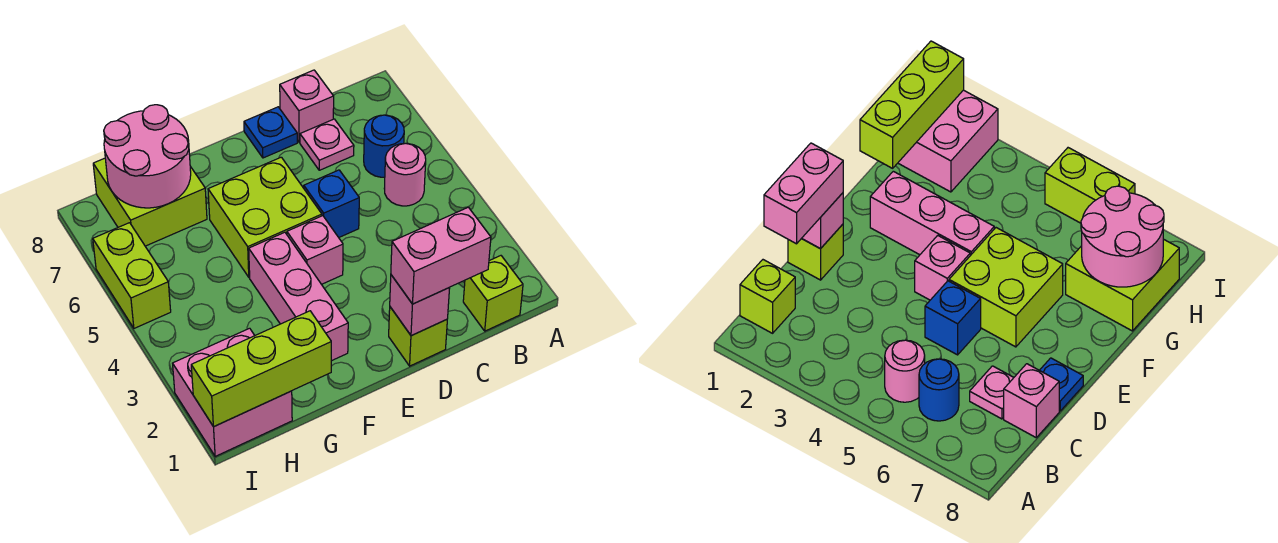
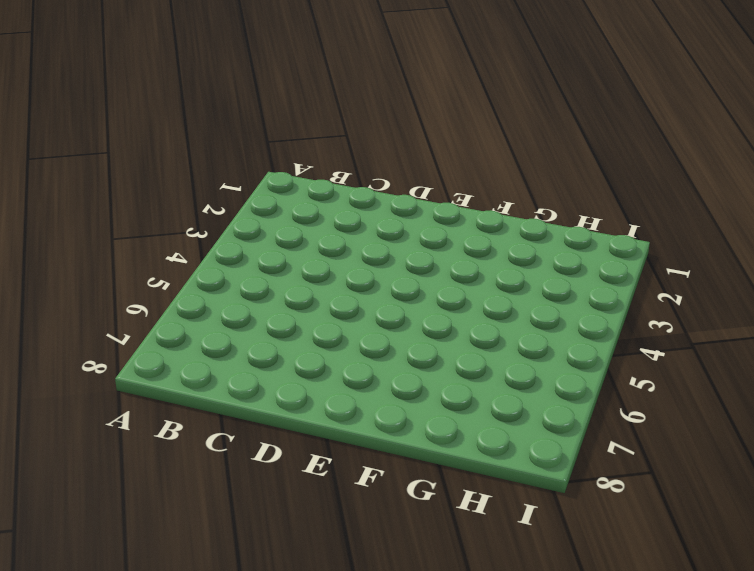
none -> lime brick B1 level 1
none -> pink round brick B5 level 1
none -> blue round brick B6 level 1

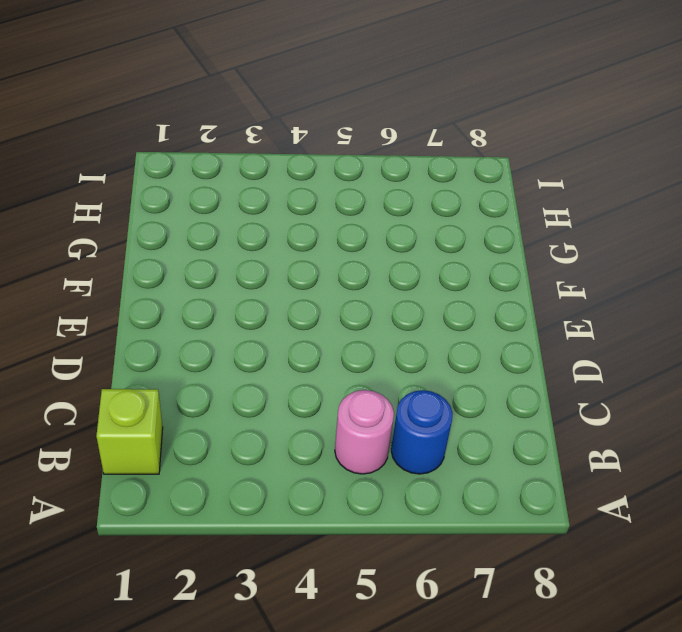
none -> pink plate C7 level 1
none -> pink brick C8 level 1
none -> lime brick D1 level 1

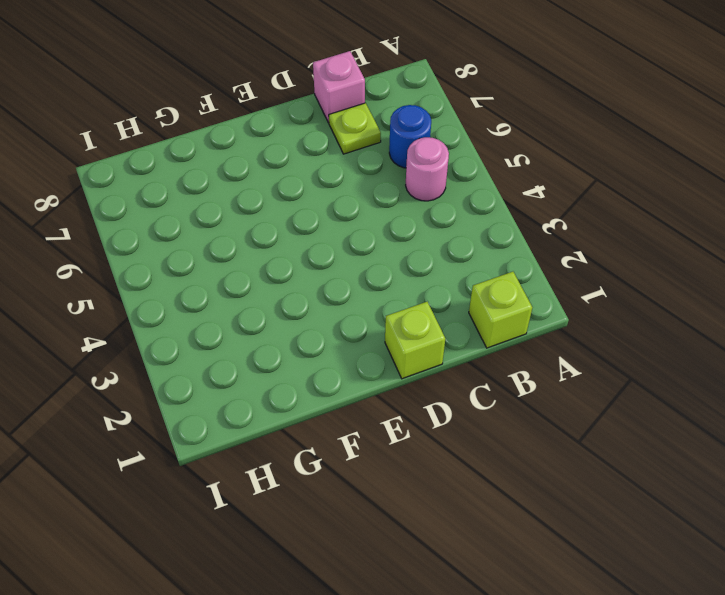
lime plate C7 level 1 -> pink plate C7 level 1
none -> blue brick D5 level 1
none -> blue plate D8 level 1
none -> pink brick E4 level 1

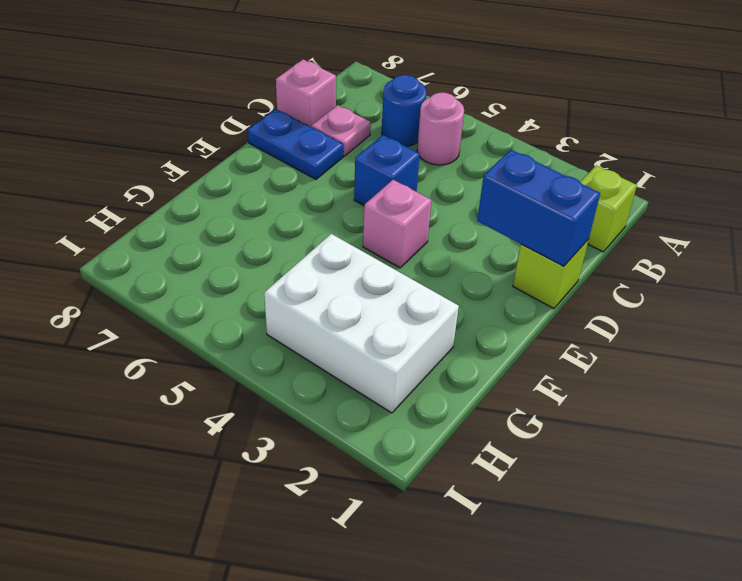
blue brick D1:D2 level 2 -> pink brick D1 level 2
blue plate D7:D8 level 1 -> blue plate D8 level 1
white brick G2:H4 level 1 -> pink brick H1:I2 level 1
none -> lime brick E5:F6 level 1
none -> pink brick F2:F4 level 1
none -> lime brick G7:H8 level 1

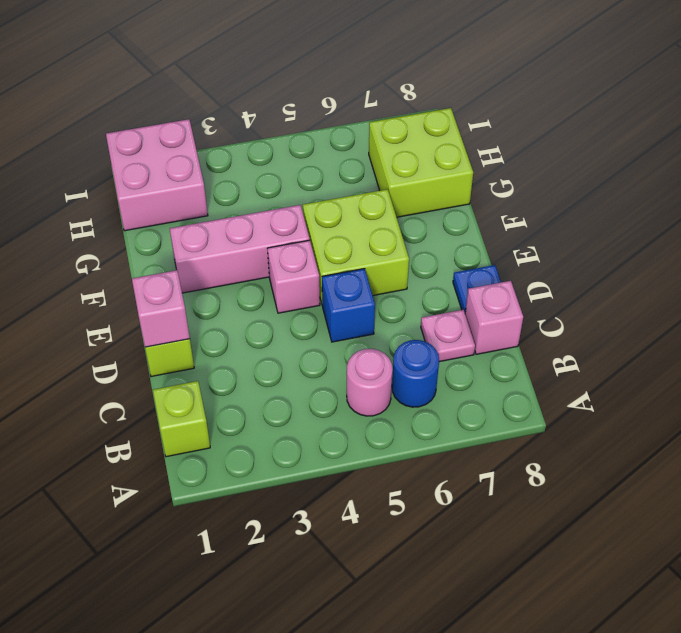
none -> lime brick I5:I6 level 1
none -> lime brick G1:I1 level 2
none -> pink round brick G7:H8 level 2

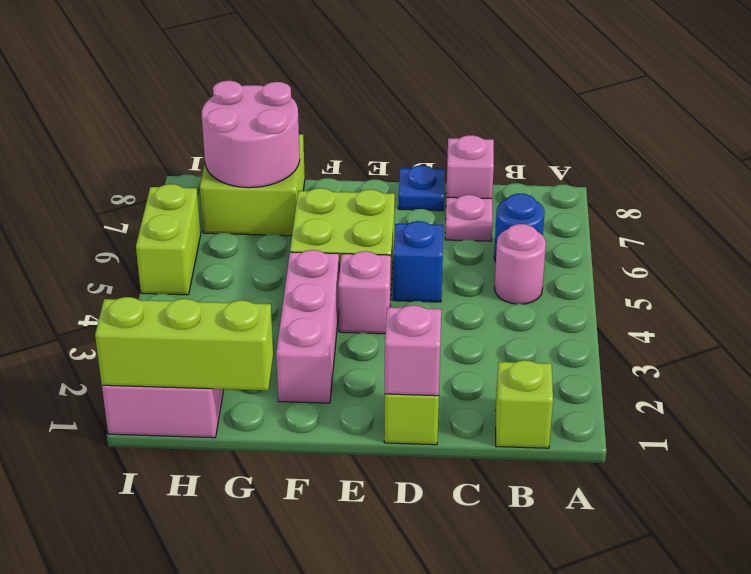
none -> pink brick C1:D1 level 3

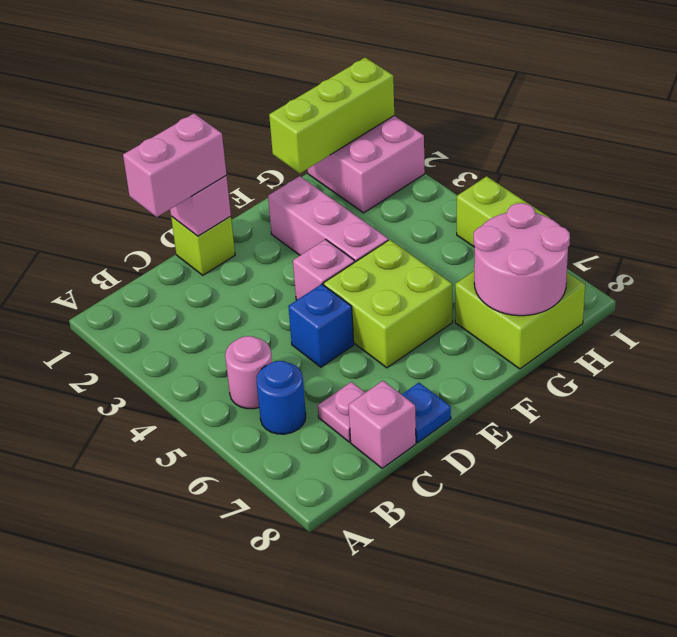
none -> lime brick B1 level 1

